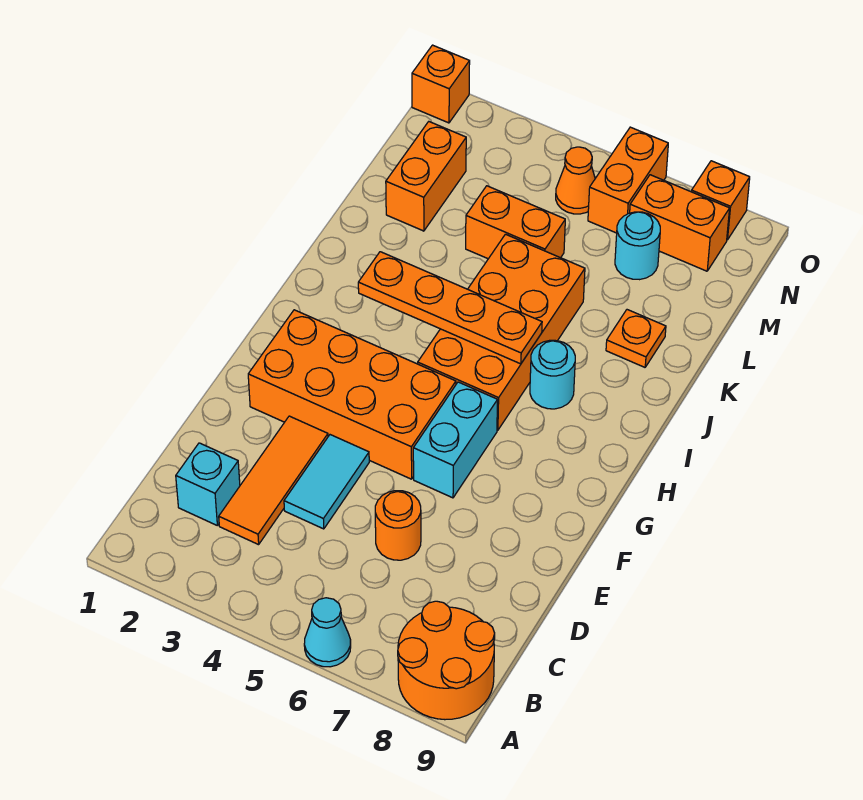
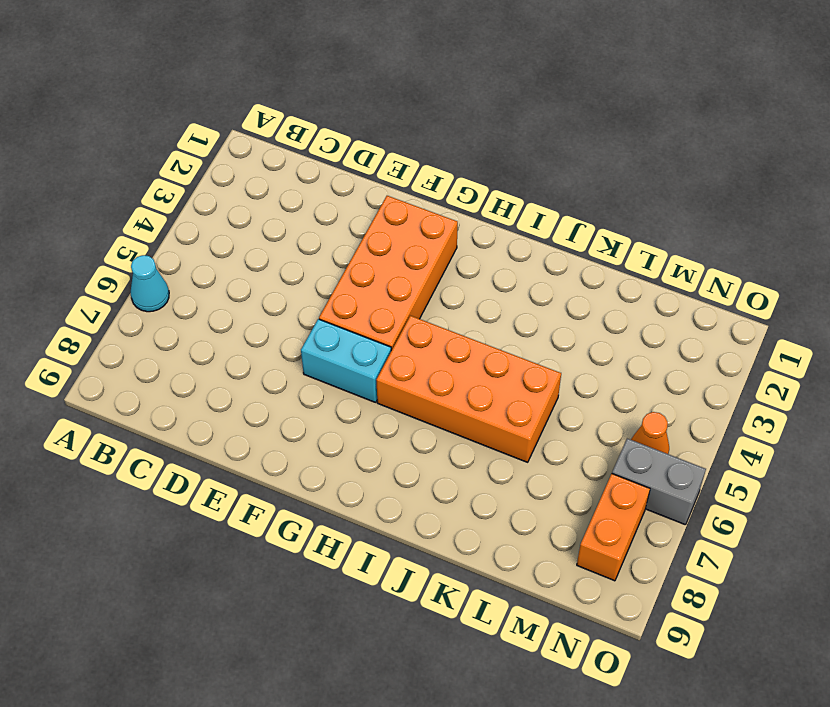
grey brick N6:O6 level 1 -> orange brick N6:O6 level 1
none -> orange round brick A8:B9 level 1
none -> cyan brick C2 level 1
none -> orange tile C3:E3 level 1

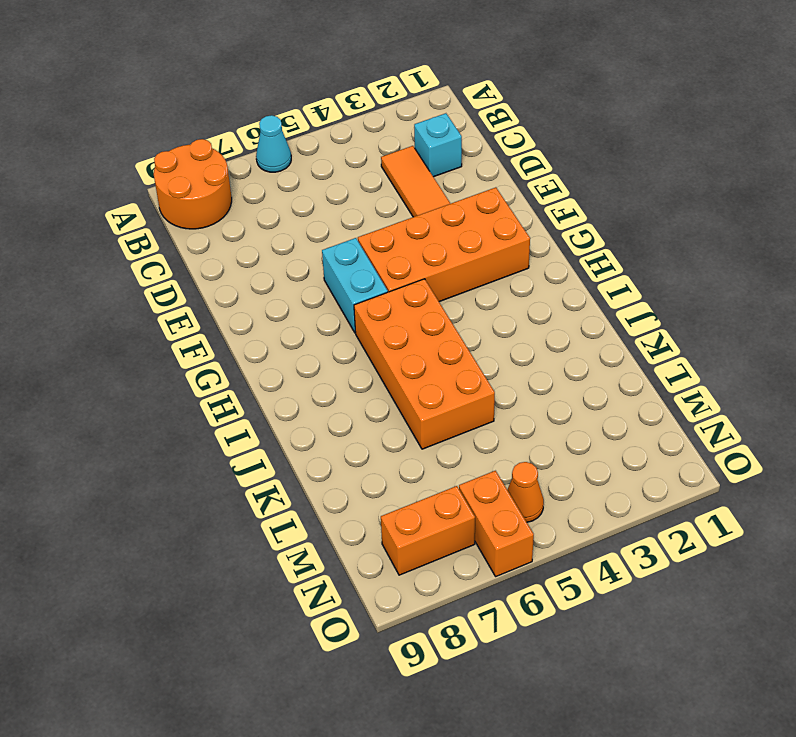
none -> cyan tile D4:E4 level 1
none -> orange round brick D6 level 1
none -> cyan round brick I7 level 1

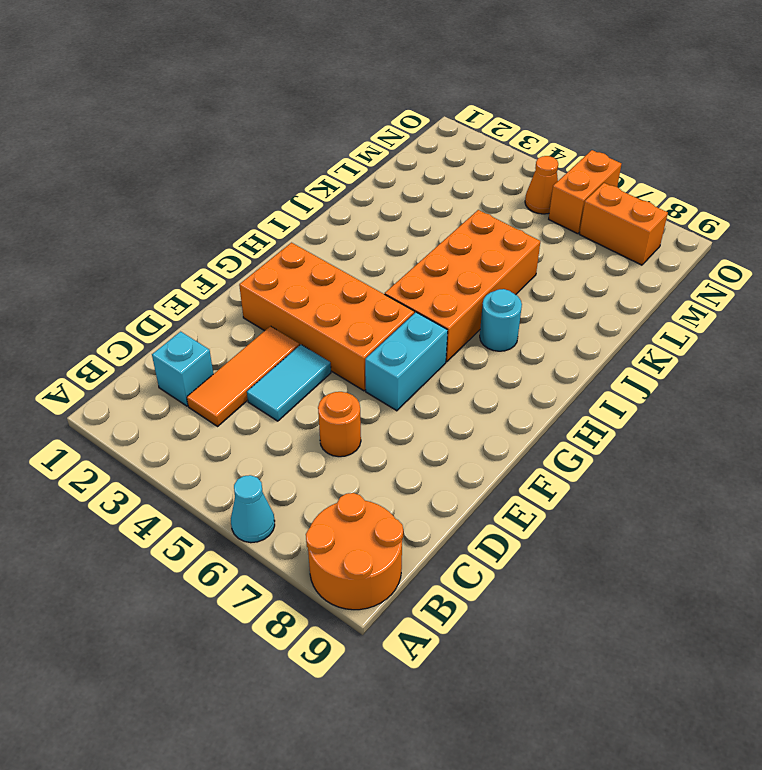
none -> orange plate K8 level 1
none -> orange brick L2:M2 level 1
none -> orange brick L4:L5 level 1

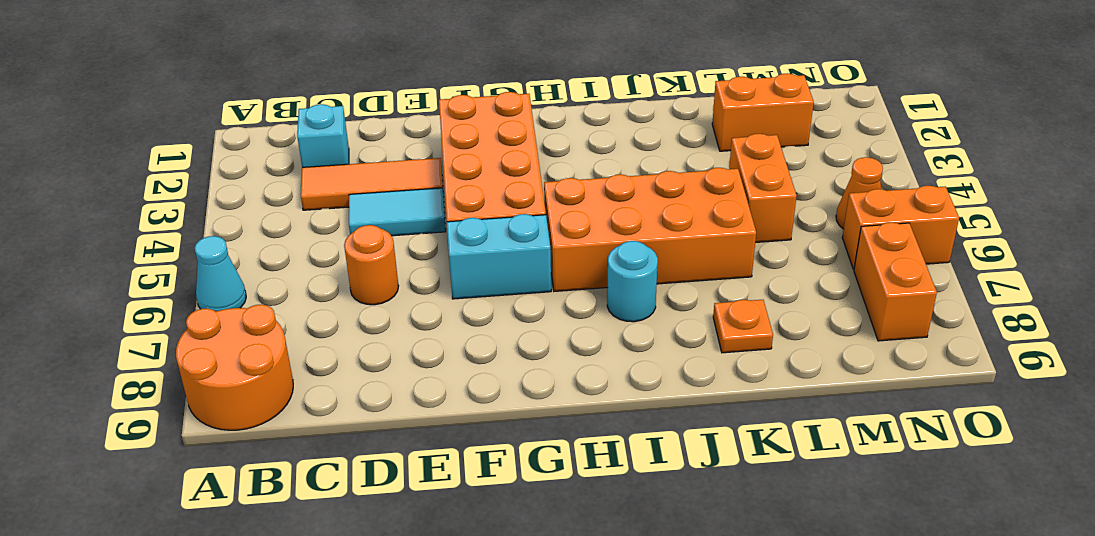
none -> cyan round brick M7 level 1
none -> orange brick O1 level 1
none -> orange brick O8 level 1

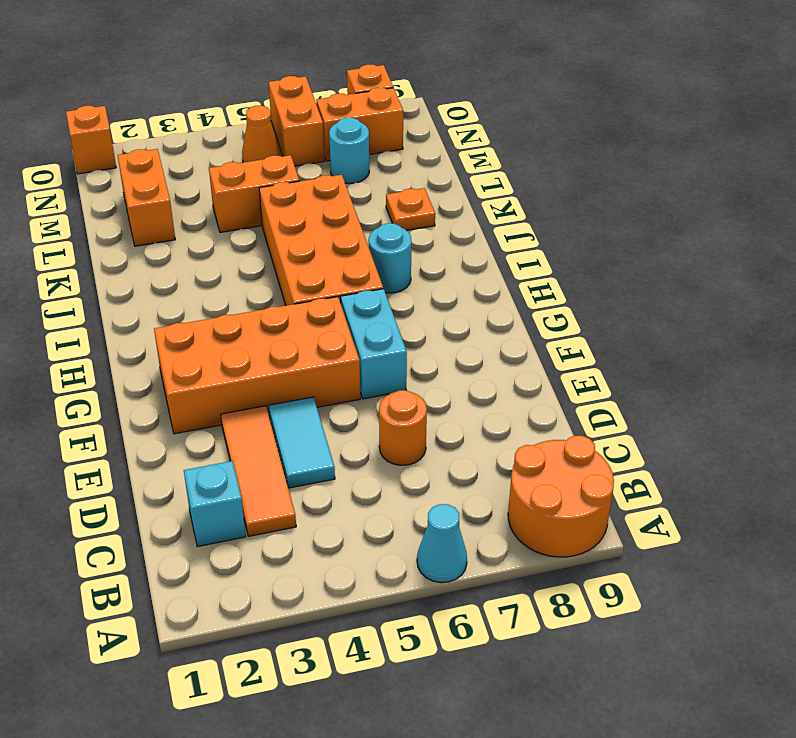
none -> orange plate I3:I6 level 2

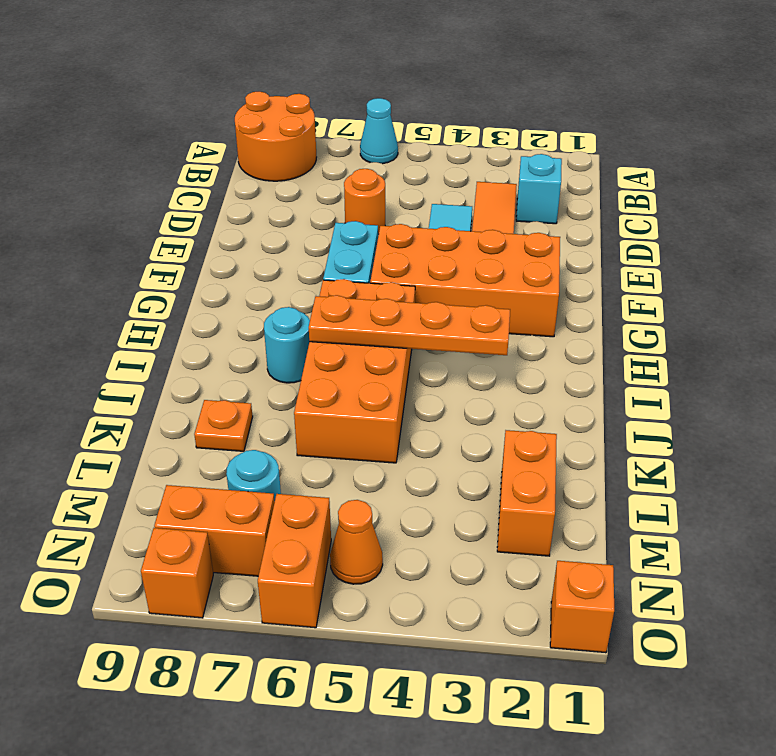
none -> orange brick L4:L5 level 1

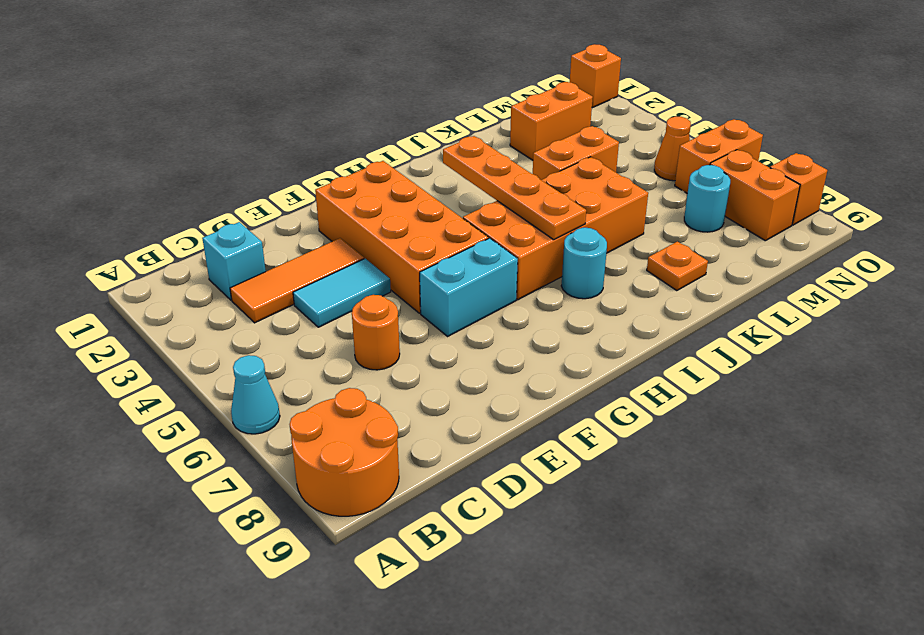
orange brick K4:L4 level 1 -> orange brick L4:L5 level 1

